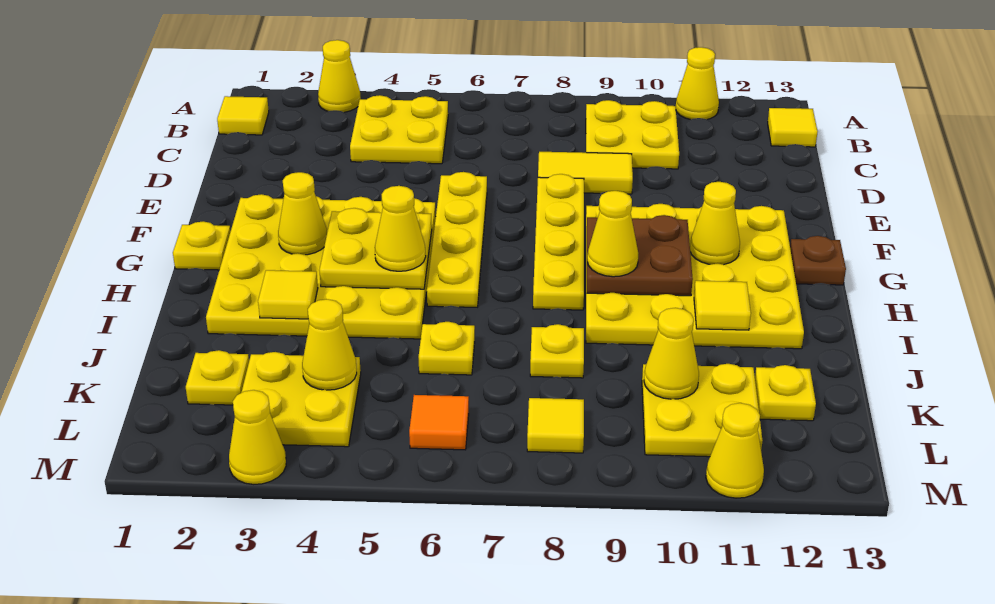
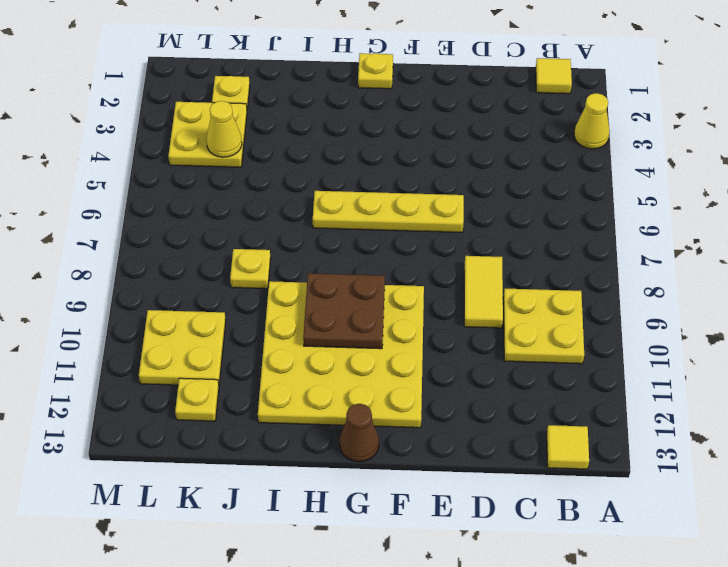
brown cone G13 level 1 -> brown plate G13 level 1
none -> yellow cone A11 level 1
none -> yellow plate B4:C5 level 1
none -> yellow plate E8:H8 level 1
none -> yellow plate F2:I5 level 1

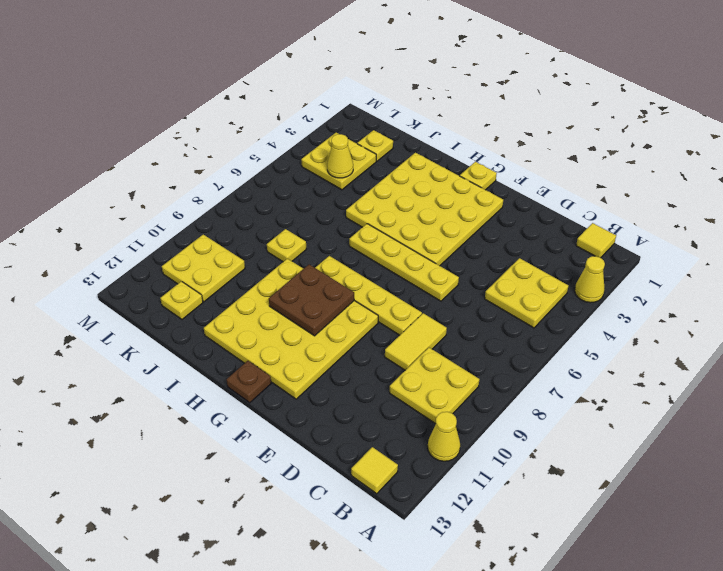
none -> yellow plate J6 level 1
none -> orange tile L6 level 1
none -> yellow tile L8 level 1
none -> yellow cone M3 level 1

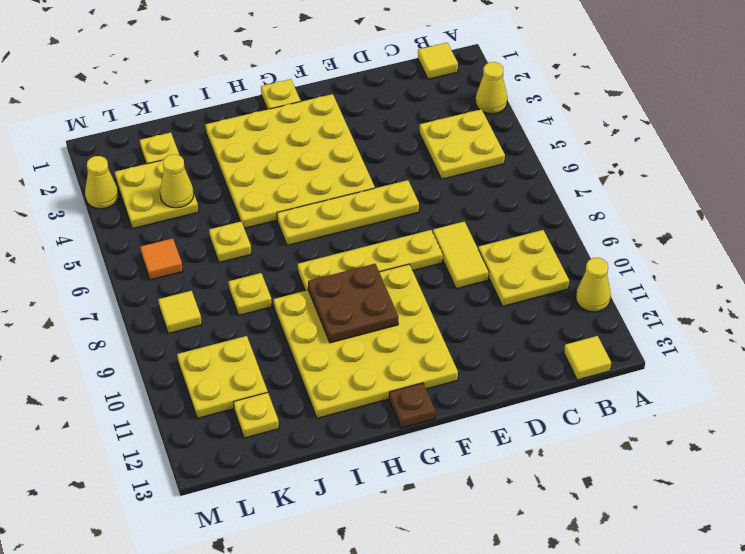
none -> yellow cone M11 level 1
none -> yellow cone G3 level 2
none -> yellow plate G4:H5 level 2
none -> yellow cone G11 level 2

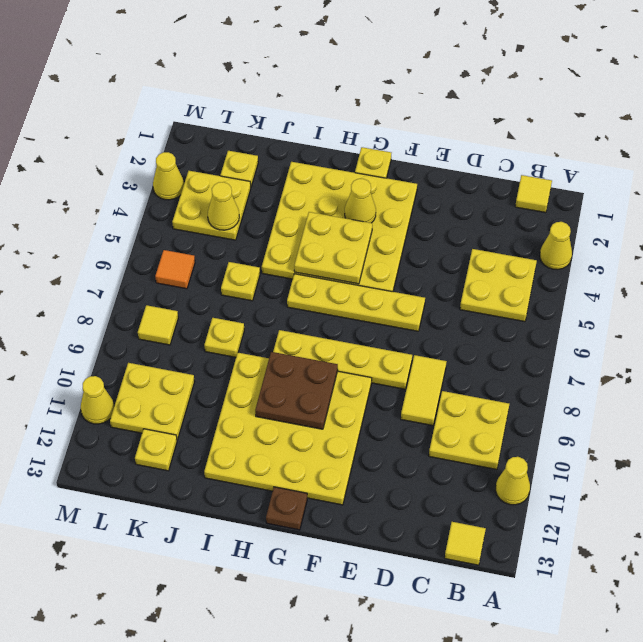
none -> yellow cone G11 level 2
none -> yellow tile I3 level 2
none -> yellow tile I11 level 2
none -> yellow cone K10 level 2

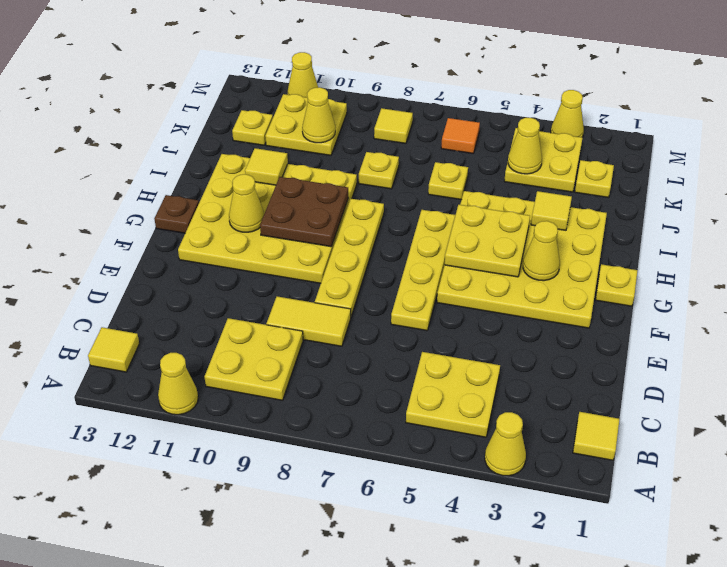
none -> yellow cone H5 level 3
none -> yellow cone H9 level 3

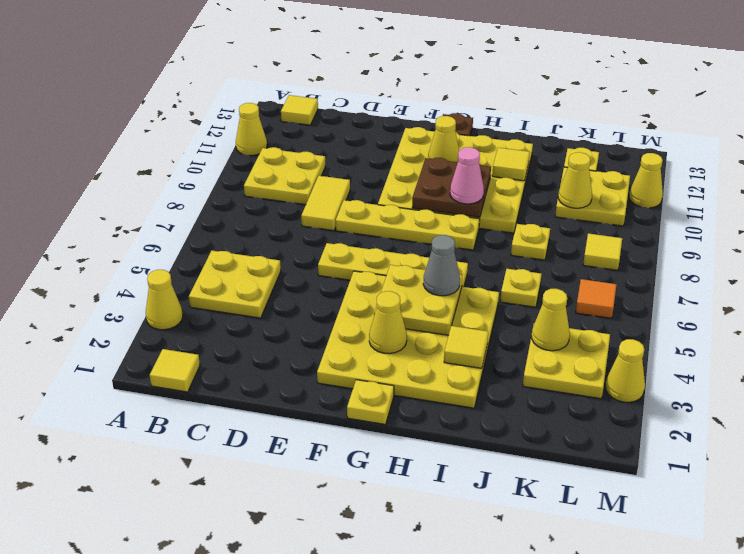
grey cone H5 level 3 -> yellow cone H5 level 3
pink cone H9 level 3 -> yellow cone H9 level 3
none -> yellow plate K2 level 1

